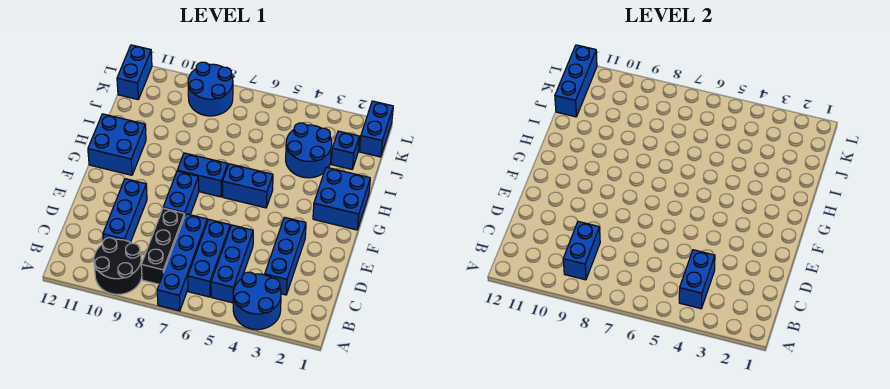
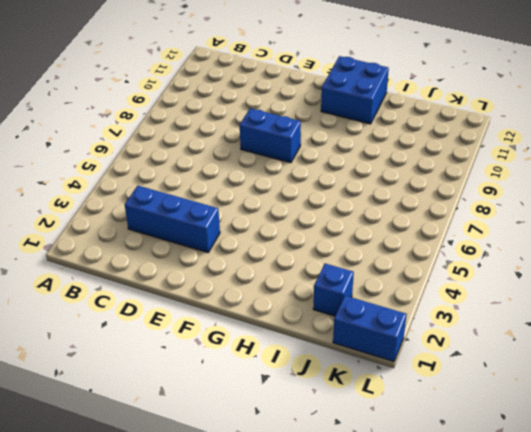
none -> blue round brick A3:B4 level 1
none -> blue brick A7:D7 level 1
none -> black round brick A9:B10 level 1

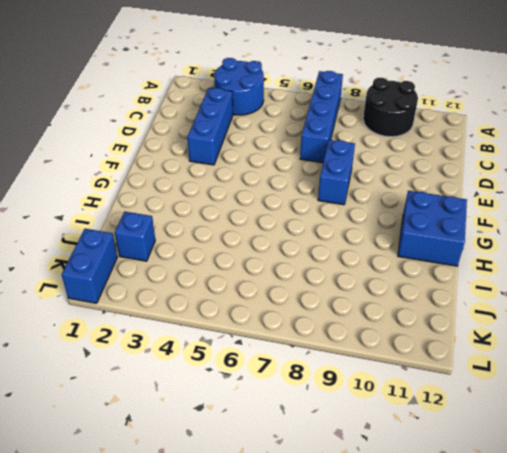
none -> blue brick B5:D5 level 1
none -> blue brick B6:D6 level 1
none -> black brick B8:D8 level 1

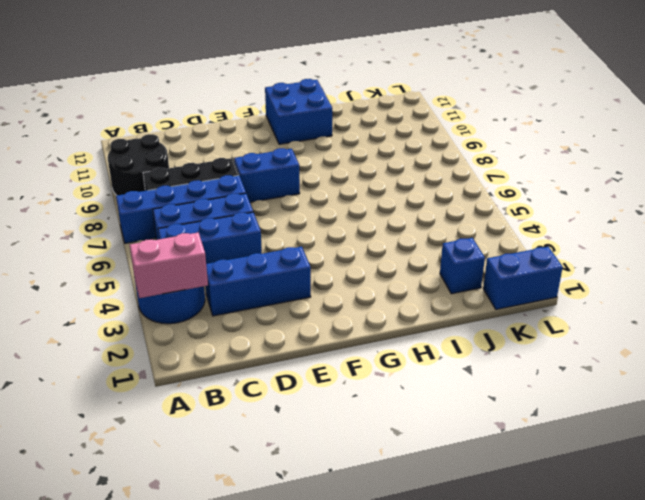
pink brick A3:B3 level 2 -> none
none -> blue brick C10:E10 level 1
none -> blue brick G1:H2 level 1
none -> blue brick G5:G6 level 1

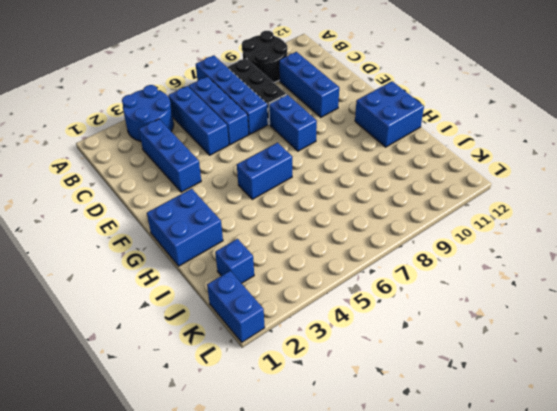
none -> blue brick G7:G8 level 1
none -> blue round brick I3:J4 level 1
none -> blue round brick K8:L9 level 1

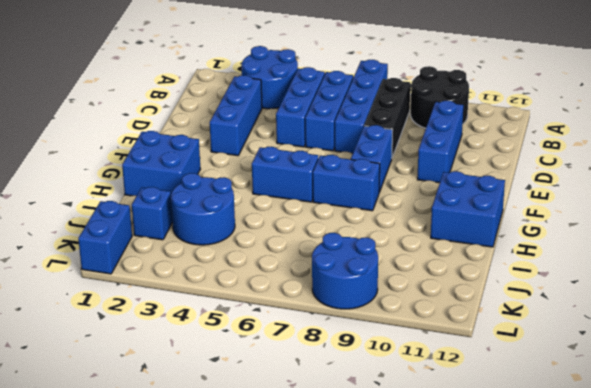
none -> blue brick K12:L12 level 1
none -> blue brick B4:C4 level 2
none -> blue brick B9:C9 level 2

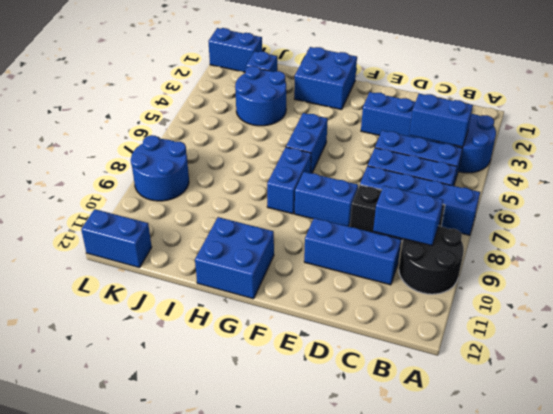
none -> blue brick J12:L12 level 2

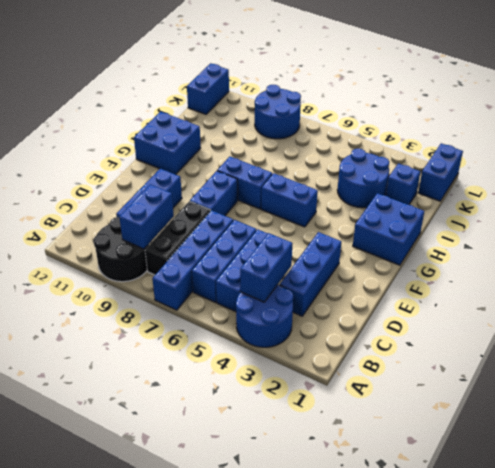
none -> blue brick J12:L12 level 2

